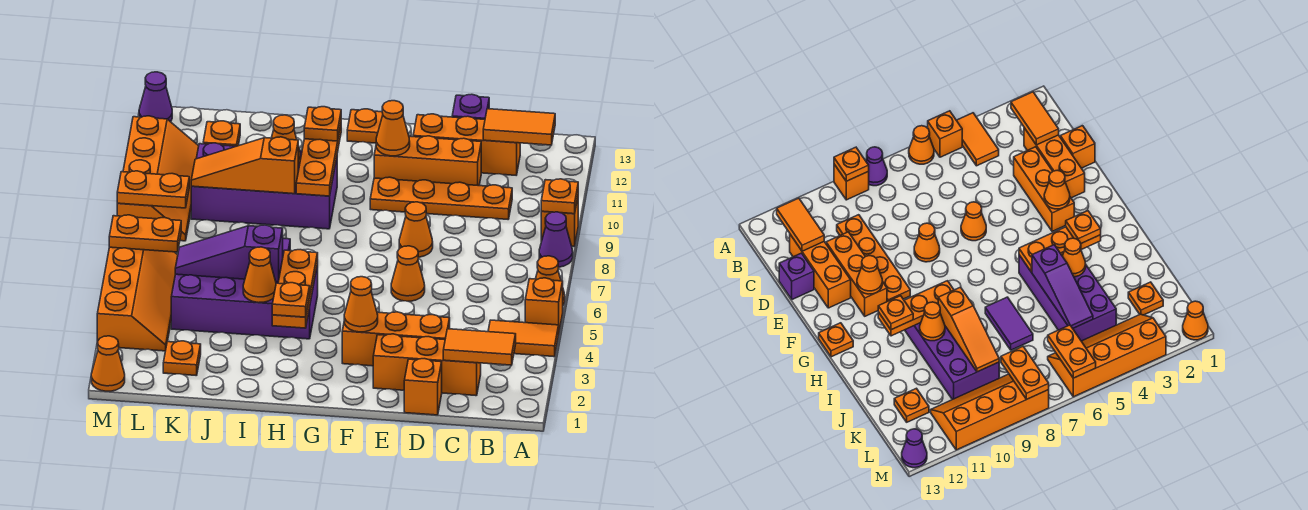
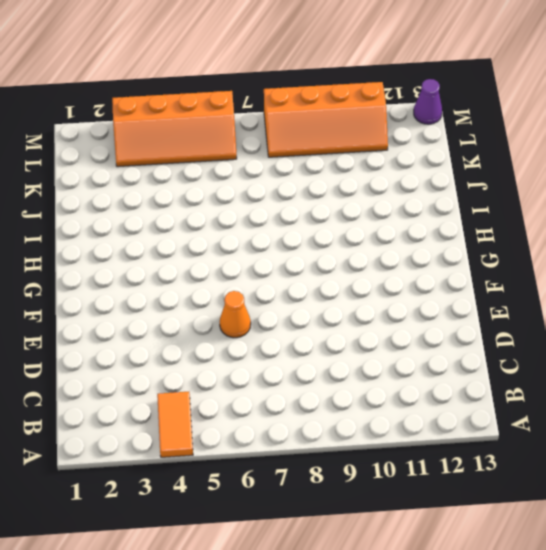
none -> orange brick A5 level 1
none -> orange cone A6 level 1
none -> purple cone A8 level 1
none -> orange brick A9 level 1

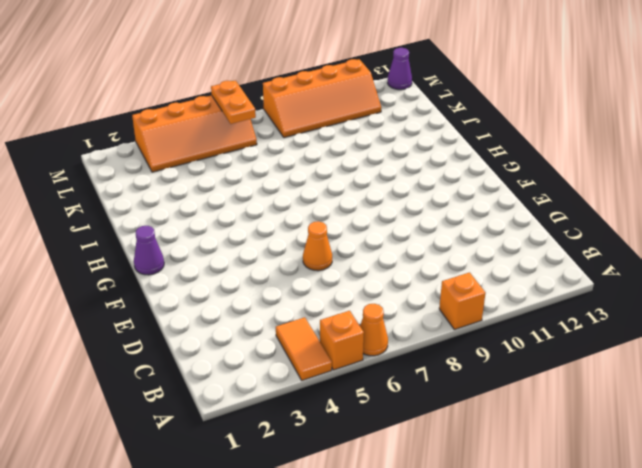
purple cone G1 level 1 -> purple cone A8 level 1
none -> orange brick C2:E2 level 1
none -> orange plate C10:F10 level 1
none -> orange brick C12:E12 level 1
none -> orange brick D1 level 1

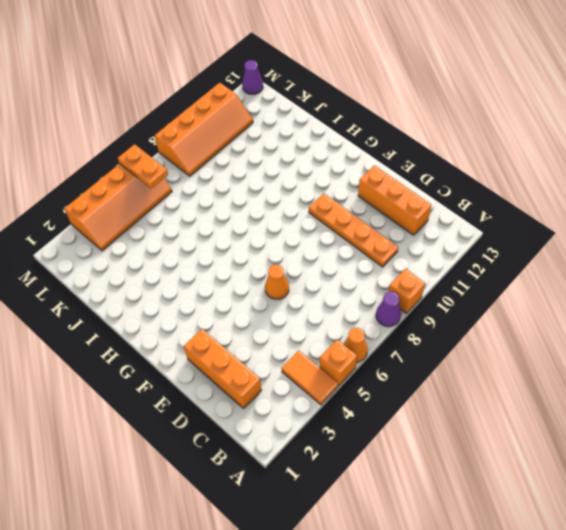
none -> orange brick D1 level 1
none -> orange brick D3:F3 level 1
none -> orange brick D11:F11 level 1
none -> purple brick D13 level 1

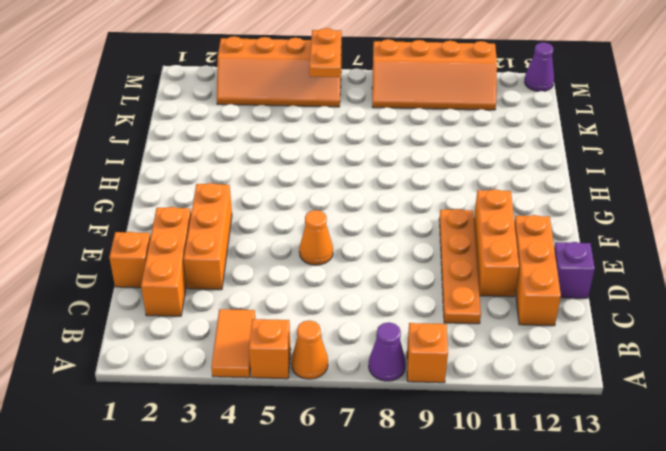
none -> orange cone E8 level 1
none -> orange plate G13 level 1
none -> purple brick H4:K5 level 1
none -> purple brick H9:K10 level 1

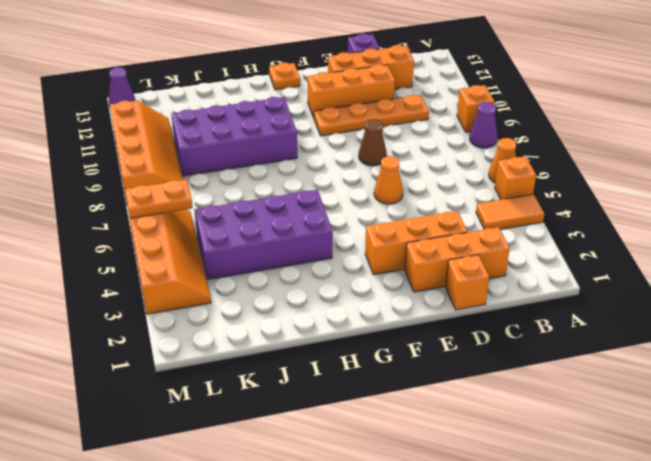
brown cone E8 level 1 -> orange cone E8 level 1
none -> purple tile I7:J7 level 1
none -> orange plate K2 level 1
none -> orange plate K12 level 1
none -> orange cone M1 level 1

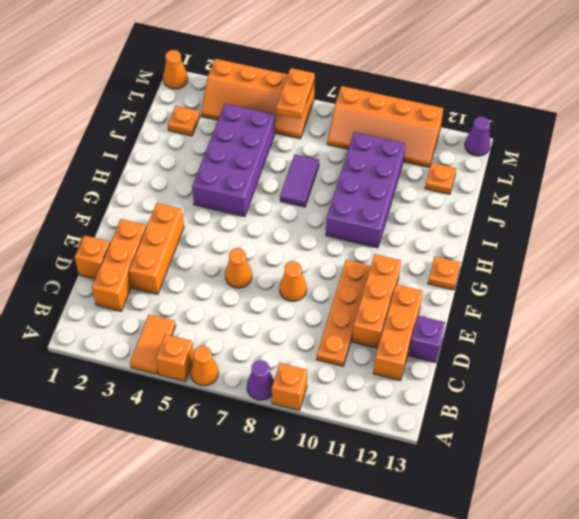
none -> orange plate A9 level 2
none -> orange tile B2:C2 level 2
none -> orange tile B12:C12 level 2
none -> orange cone F3 level 2

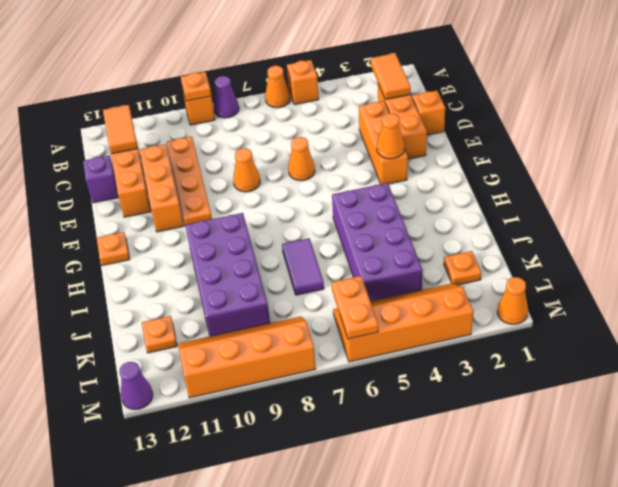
none -> orange tile A4:B4 level 1
none -> orange cone F11 level 2
none -> orange plate H3:H5 level 2
none -> orange plate H9:H11 level 2

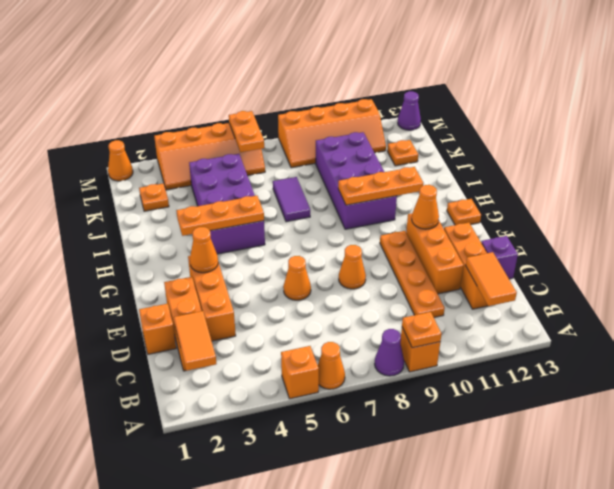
none -> orange tile A4:B4 level 1
none -> orange cone I4 level 2
none -> purple slope I5:K5 level 2 top I
none -> orange slope I9:K9 level 2 top I

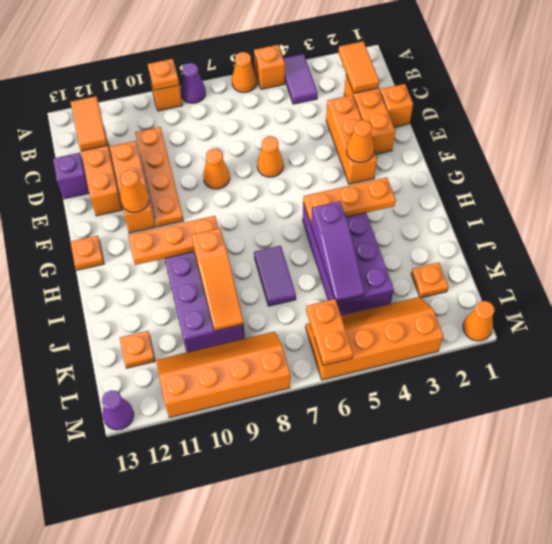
purple tile A4:B4 level 1 -> orange tile A4:B4 level 1
none -> orange cone I4 level 2
none -> orange cone I10 level 2
none -> orange plate L8:M8 level 2
none -> orange plate H3 level 3

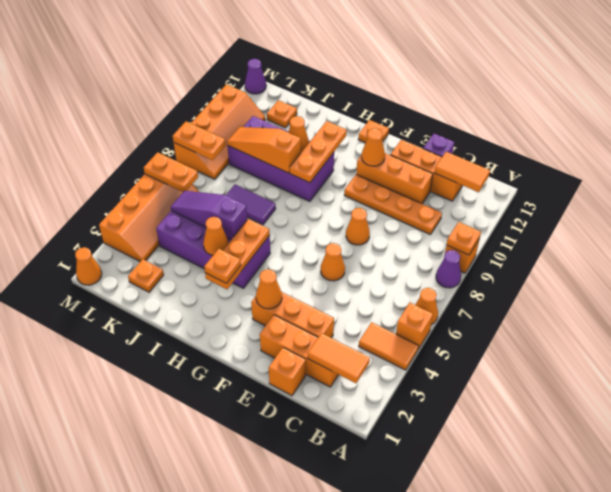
none -> orange plate H11 level 3

